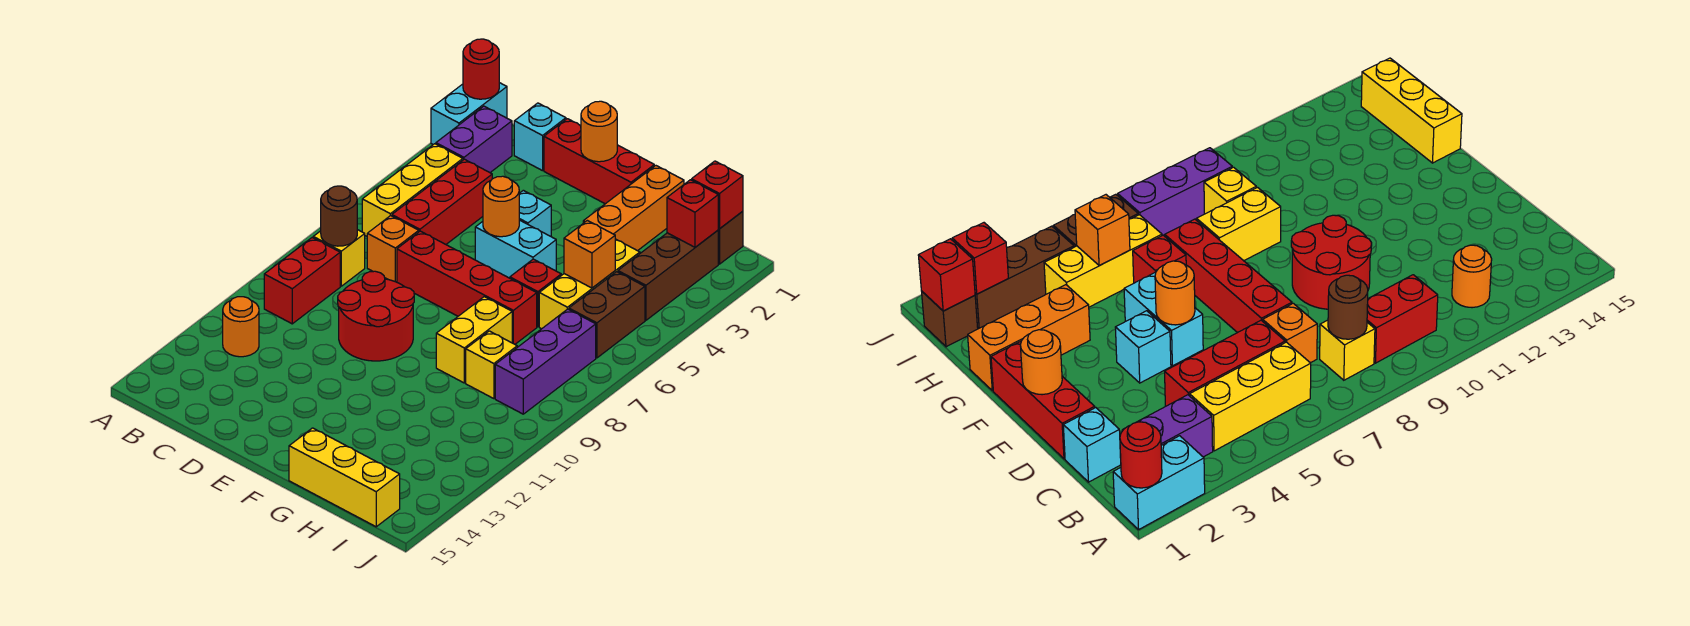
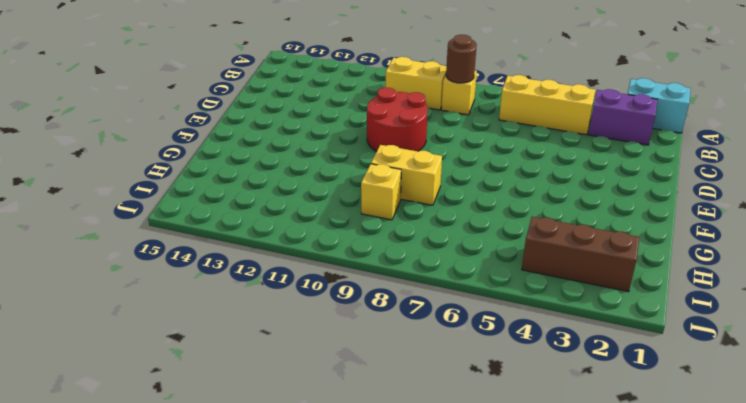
yellow brick B9:B10 level 1 -> red brick B9:B10 level 1
none -> orange round brick B12 level 1
none -> cyan brick C1 level 1
none -> red brick C4:C6 level 1
none -> orange brick C7 level 1

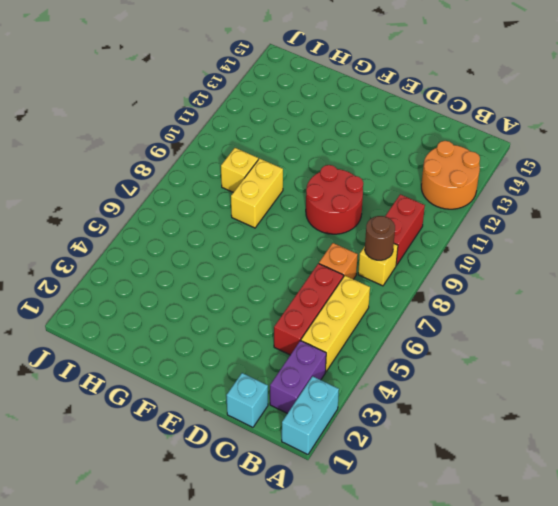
orange round brick A12:B13 level 1 -> orange round brick B12 level 1
none -> red brick D1:F1 level 1
none -> red brick D7:G7 level 1
none -> cyan brick E4 level 1
none -> cyan brick E5:F5 level 1

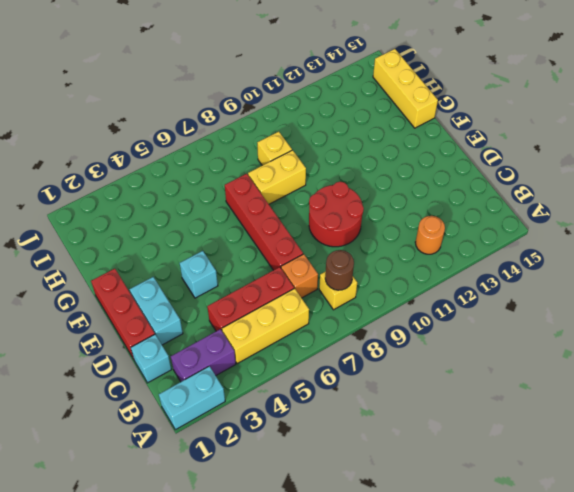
cyan brick D2:E2 level 1 -> cyan brick E5:F5 level 1
none -> red brick B9:B10 level 1
none -> orange brick G1:G3 level 1
none -> red brick G6 level 1
none -> yellow brick H4:H6 level 1

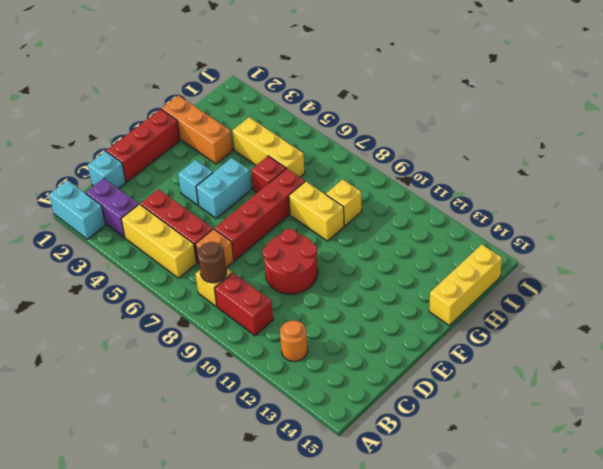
none -> brown brick I1 level 1
none -> brown brick I2:I4 level 1
none -> brown brick I5:I6 level 1
none -> purple brick I7:I9 level 1

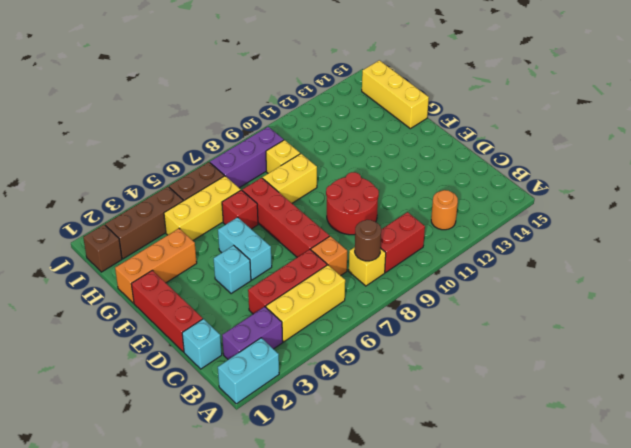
none -> red round brick A1 level 2
none -> orange round brick E1 level 2
none -> orange round brick E5 level 2
none -> orange brick H5 level 2

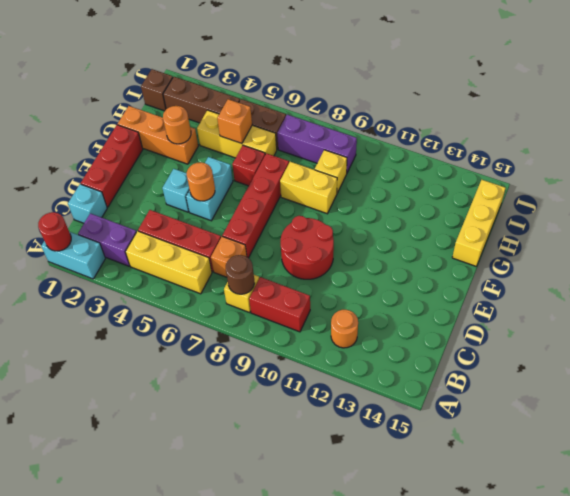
orange round brick G3 level 2 -> orange round brick E1 level 2
none -> red brick I1 level 2
none -> red brick I2 level 2

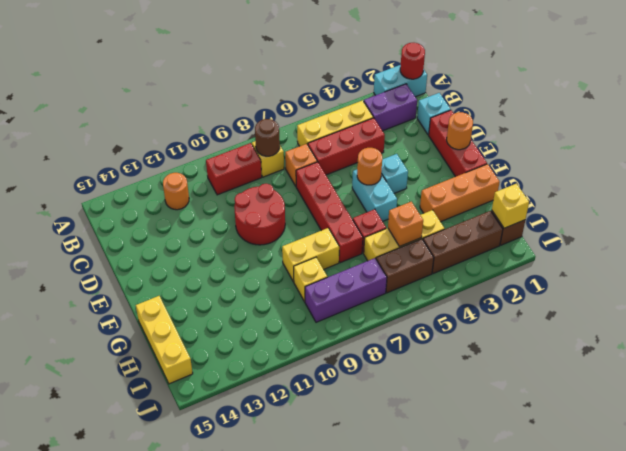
yellow brick I1 level 2 -> red brick I1 level 2
none -> red brick I2 level 2

